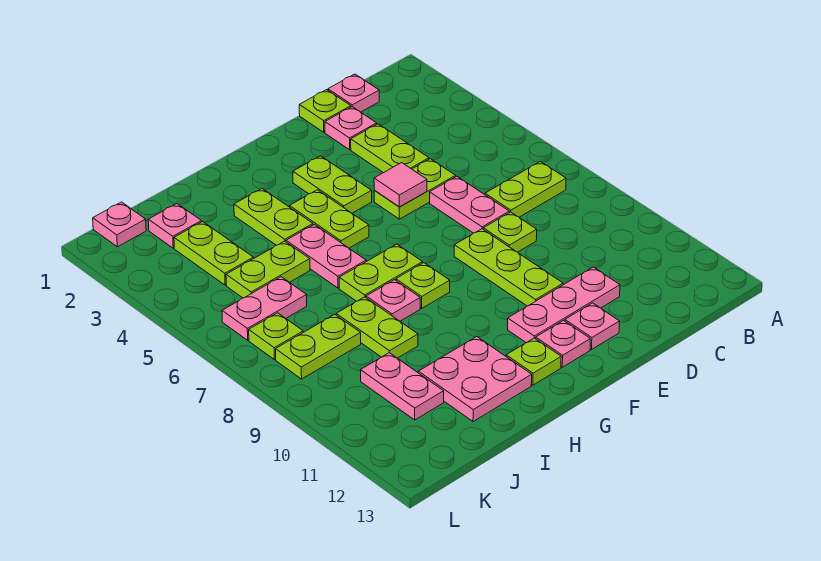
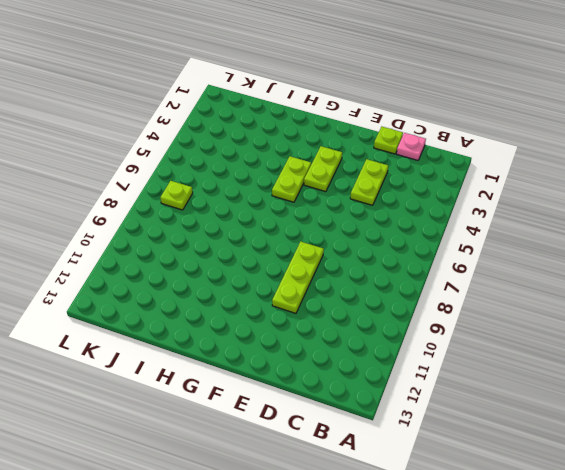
none -> lime plate B7:C7 level 1
none -> pink plate D2 level 1
none -> lime plate D5:E5 level 1
none -> pink plate D6:D7 level 1

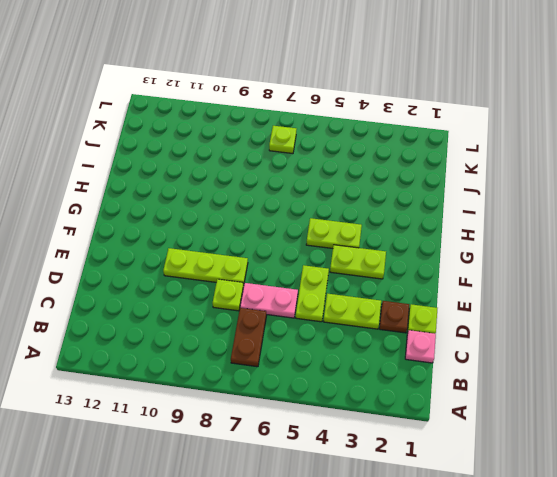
brown plate B7:C7 level 1 -> lime plate B7:C7 level 1
brown plate D2 level 1 -> pink plate D2 level 1
none -> pink plate D11:F11 level 1
none -> pink plate E12 level 1
none -> pink plate F12 level 1
none -> lime plate G7:H7 level 1

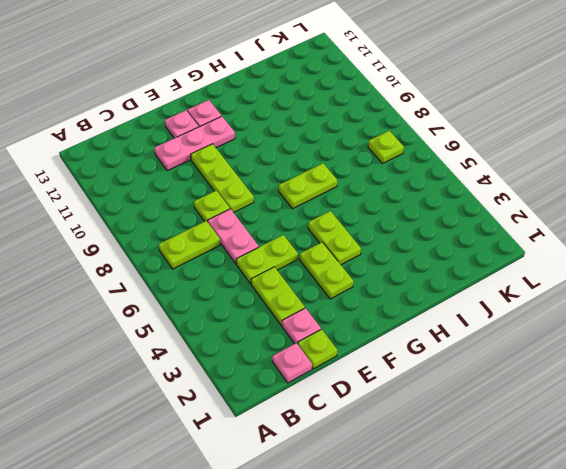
none -> lime plate G8 level 1
none -> lime plate G12 level 1
none -> lime plate H3:H4 level 1
none -> pink plate H5:H6 level 1

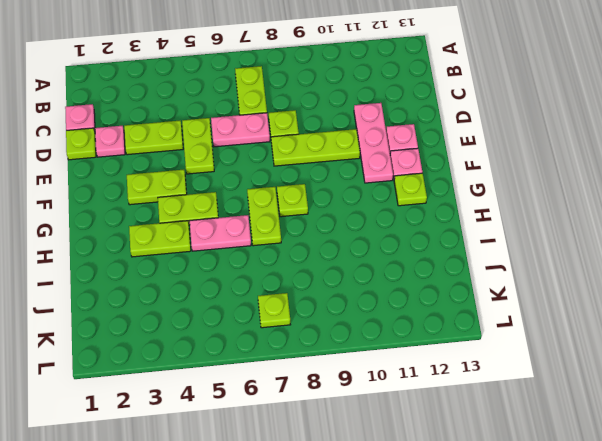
none -> pink plate H8 level 1
none -> pink plate H11:I12 level 1
none -> lime plate I5:J5 level 1
none -> lime plate I8:I9 level 1

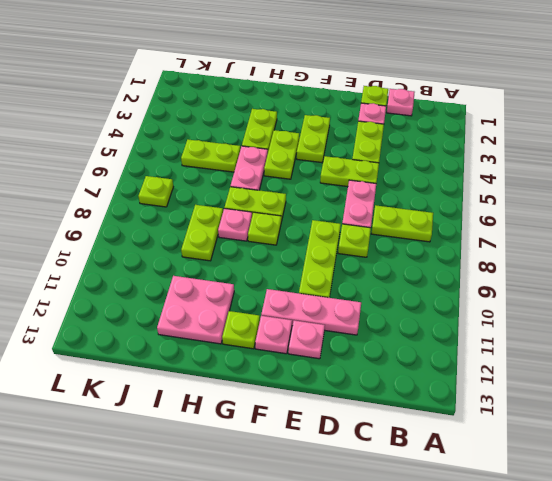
none -> pink plate J2 level 1
none -> lime plate J3:J4 level 1
none -> pink plate J6:K6 level 1
none -> lime plate J8:K8 level 1

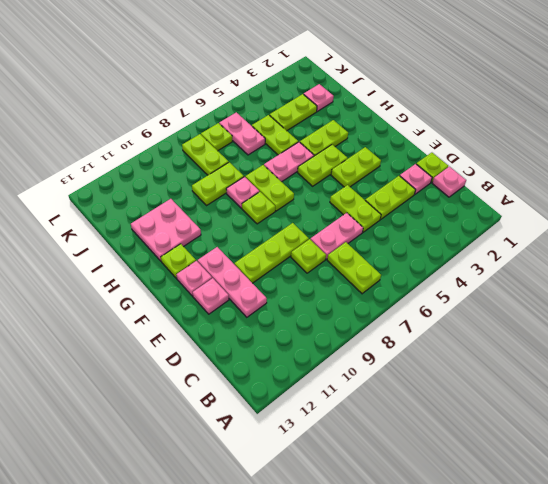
none -> pink plate J10:J11 level 1
none -> pink plate K1 level 1
none -> pink tile E5 level 2

